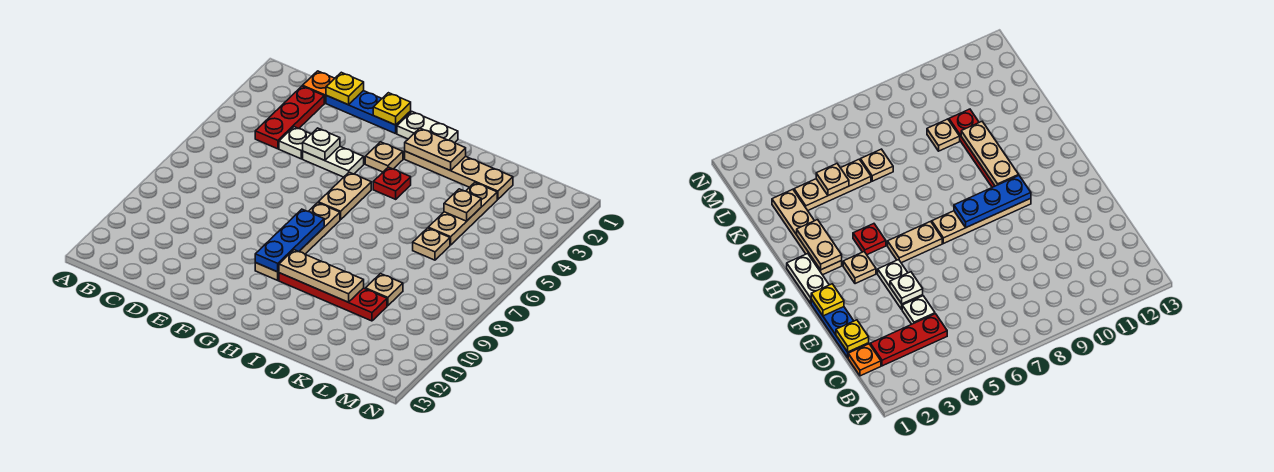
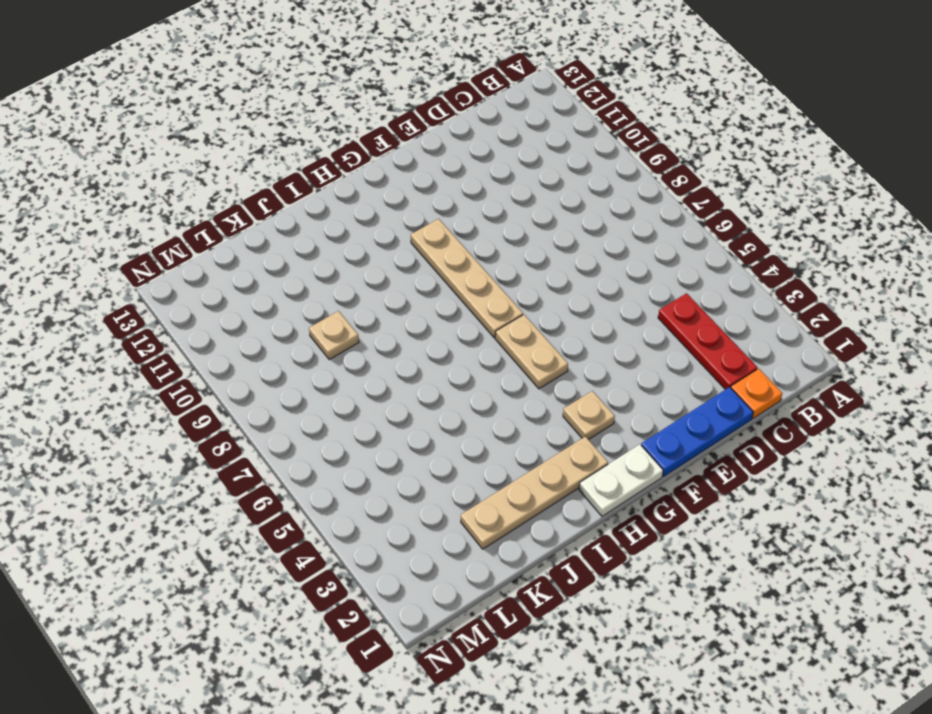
none -> white plate D4 level 1
none -> white plate E4:F4 level 1
none -> red plate H4 level 1

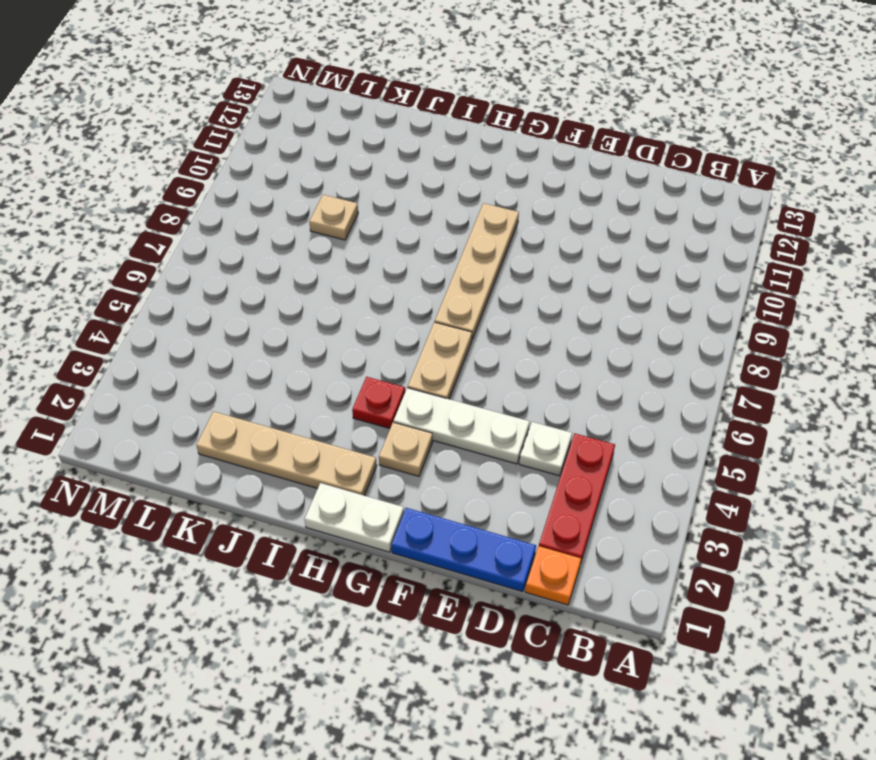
white plate E4:G4 level 1 -> white plate E4:F4 level 1
none -> red plate H10:K10 level 1
none -> tan plate K3:K5 level 1
none -> tan plate K6 level 1

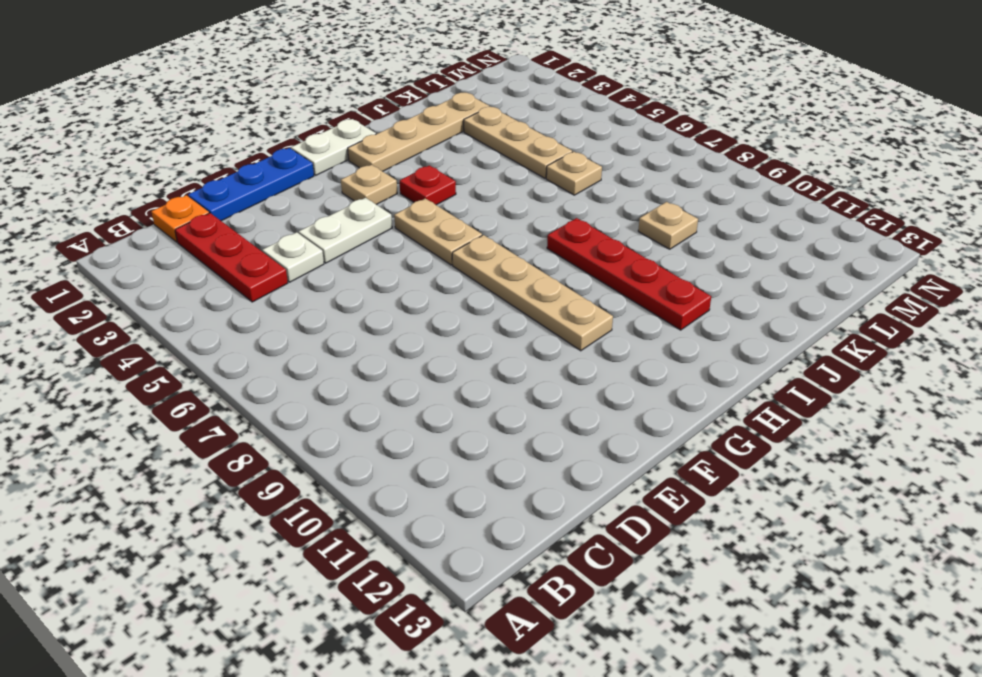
red plate I8:I11 level 1 -> red plate H10:K10 level 1
none -> yellow plate D1 level 2
none -> white plate E4 level 2
none -> yellow plate F1 level 2

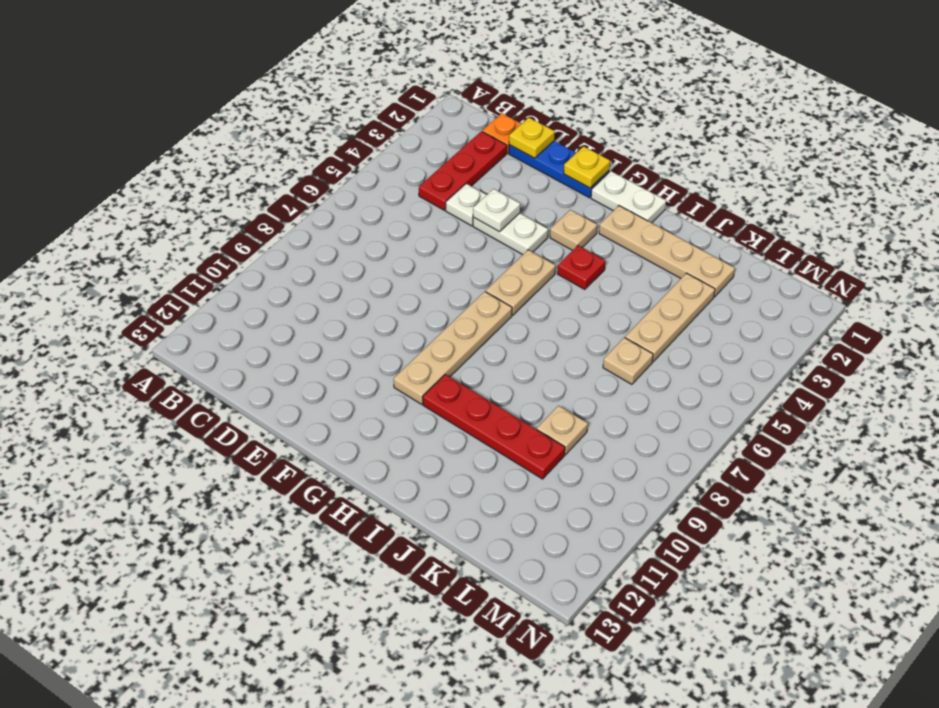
none -> blue plate G8:G10 level 2
none -> tan plate H2:I2 level 2
none -> tan plate H10:J10 level 2

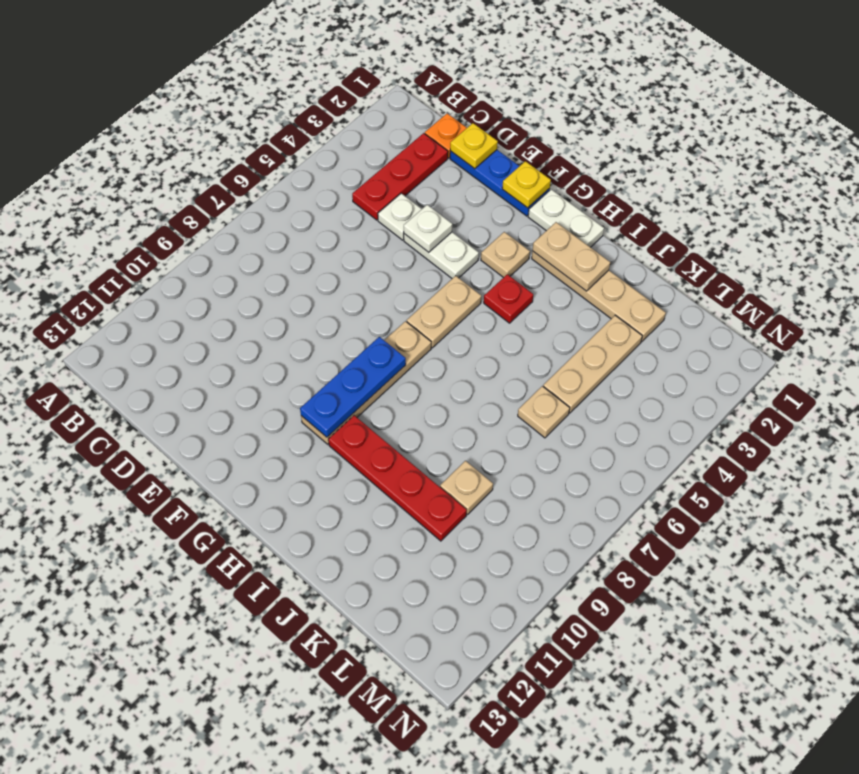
none -> tan plate H10:J10 level 2
none -> tan plate K4 level 2

